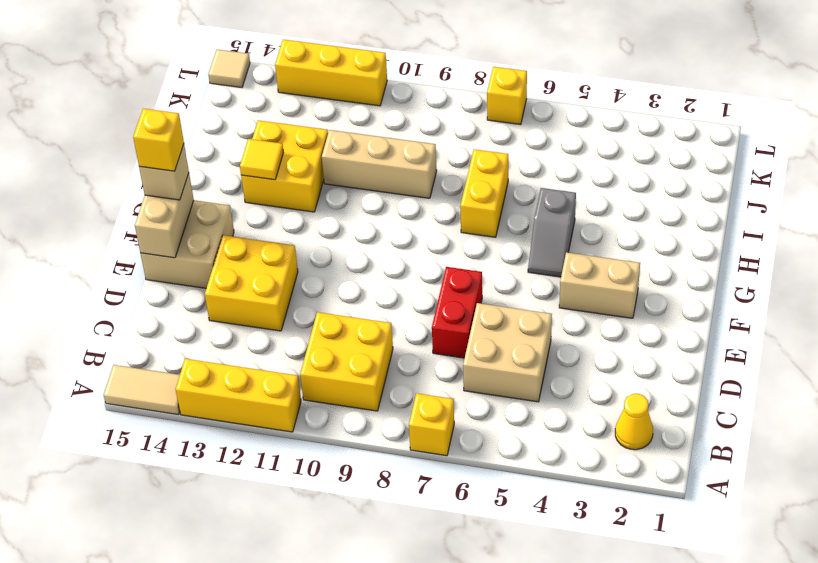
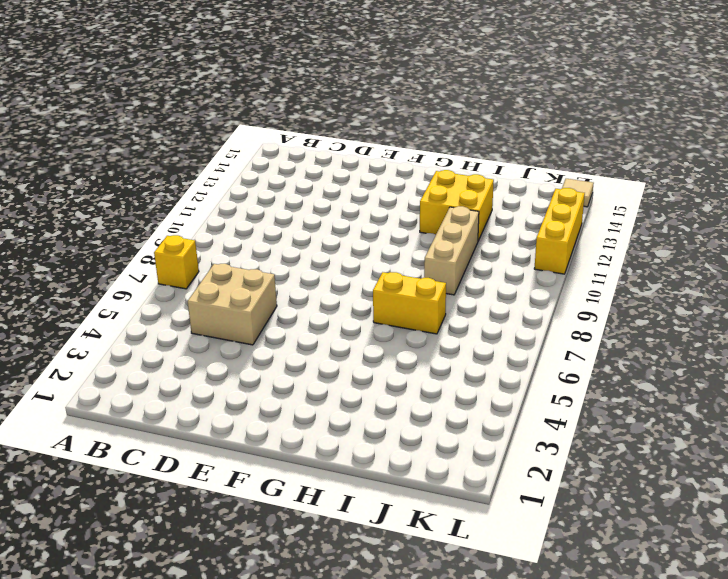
none -> yellow brick A11:A13 level 1
none -> tan tile A14:A15 level 1
none -> yellow cone B2 level 1

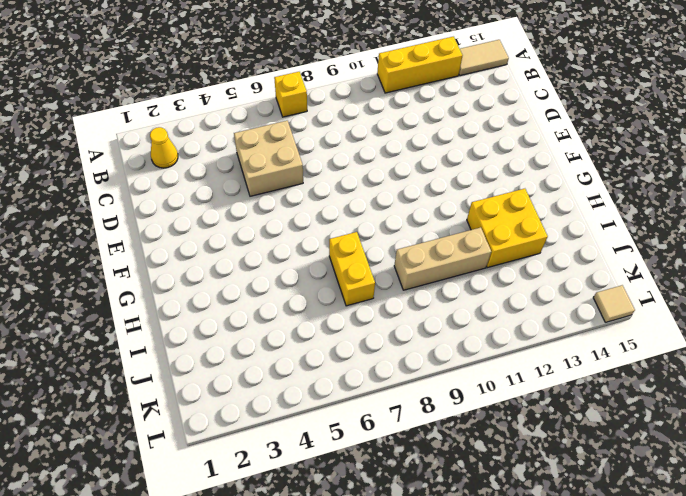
none -> yellow brick B9:C10 level 1
none -> red brick D7:E7 level 1
none -> yellow brick D12:E13 level 1

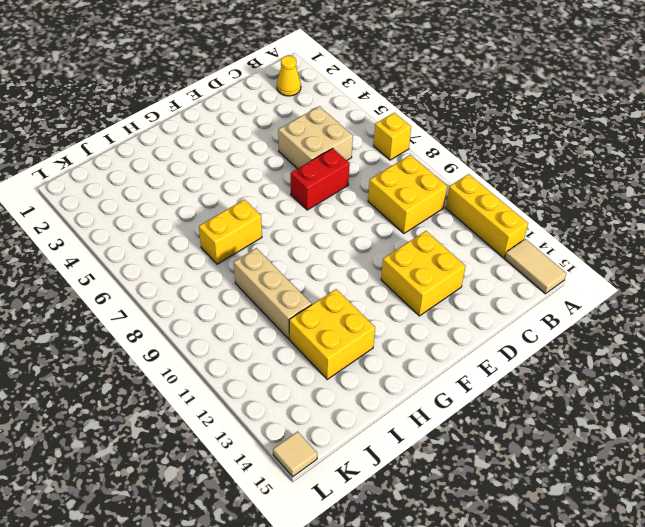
none -> tan brick E14:F15 level 1
none -> tan brick F3:F4 level 1
none -> grey slope G5:H5 level 1 top H

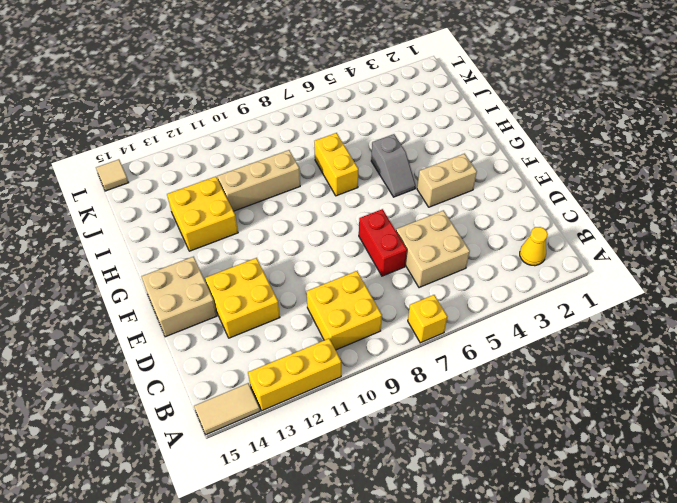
none -> yellow brick L7 level 1
none -> yellow brick L11:L13 level 1
none -> tan brick E15:F15 level 2

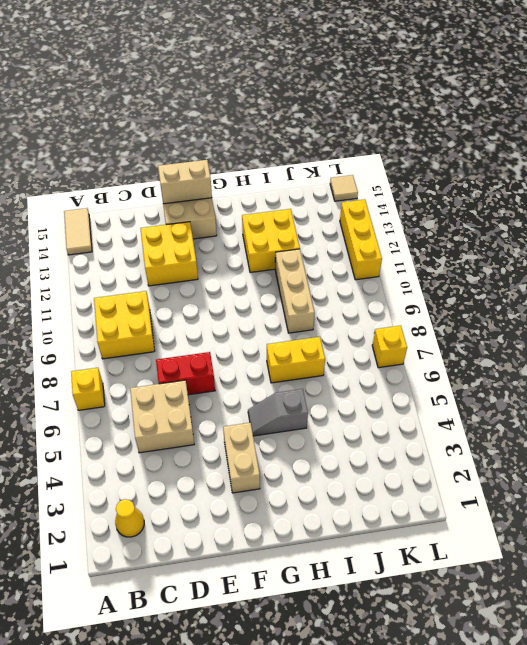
none -> yellow brick A11:A13 level 1
none -> yellow tile H13 level 2
none -> tan brick F15 level 3

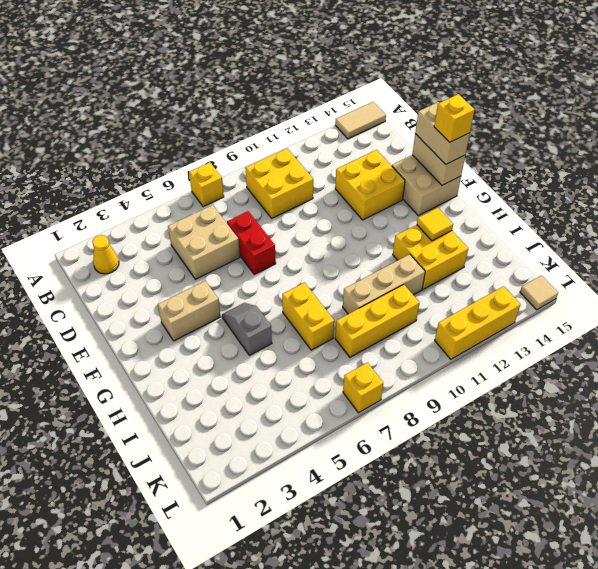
tan brick E15:F15 level 3 -> tan brick F15 level 3
yellow brick J8:J10 level 1 -> yellow brick A11:A13 level 1

